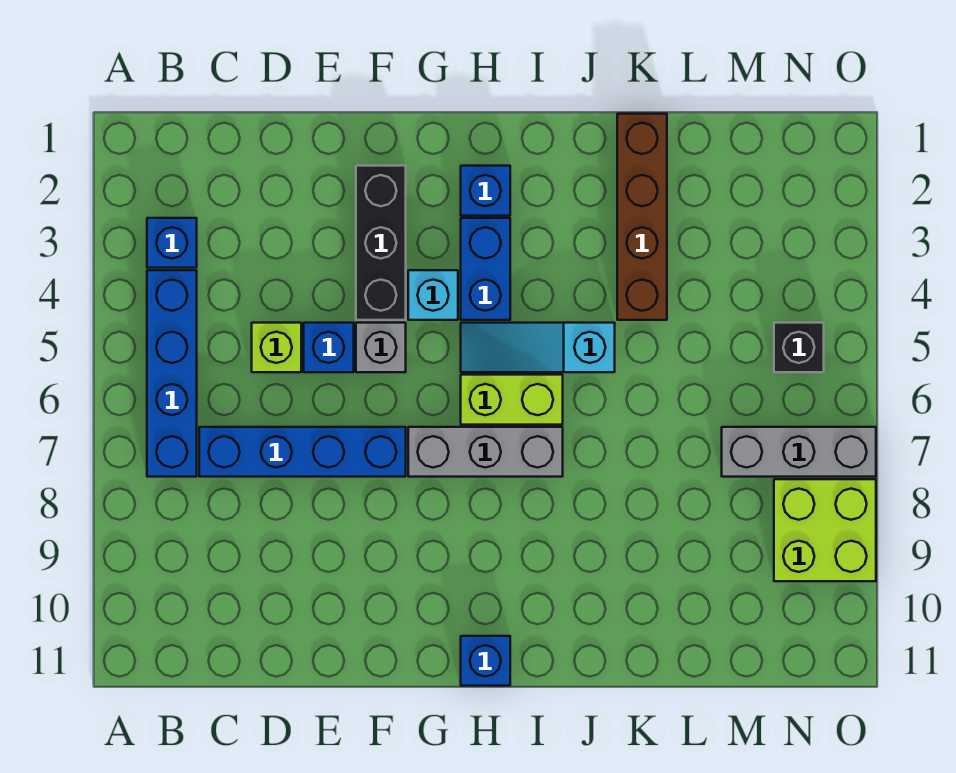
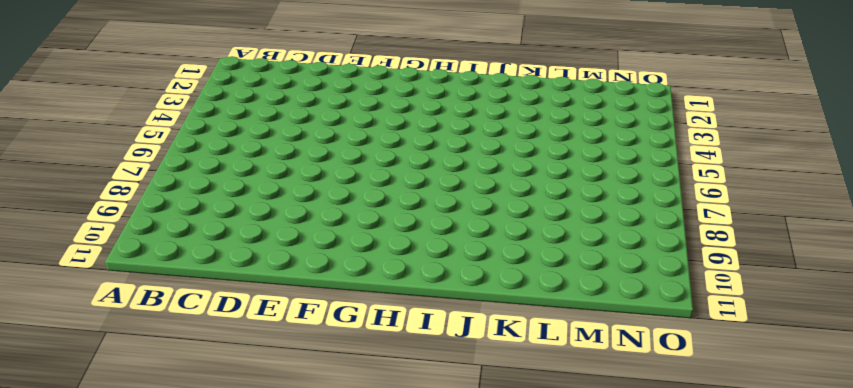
none -> blue brick B3 level 1
none -> blue brick B4:B7 level 1
none -> blue brick C7:F7 level 1

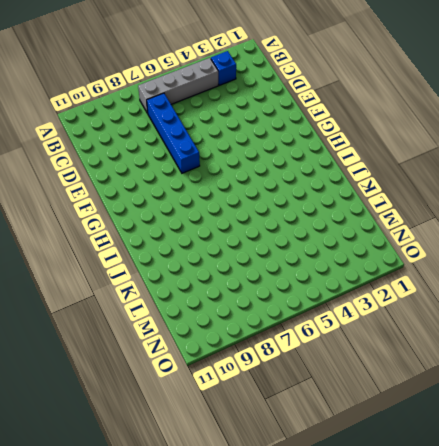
grey brick B4:B7 level 1 -> blue brick B4:B7 level 1
none -> lime brick D5 level 1
none -> blue brick E5 level 1
none -> black brick F2:F4 level 1

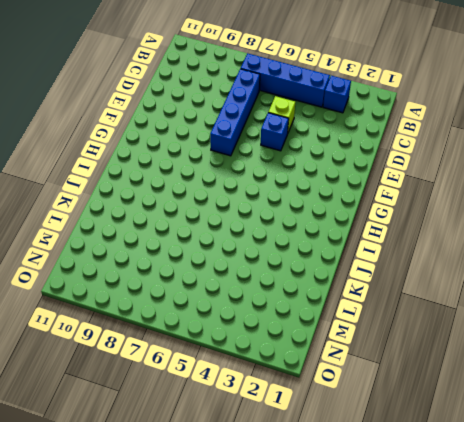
none -> black brick F2:F4 level 1
none -> grey brick F5 level 1
none -> cyan brick G4 level 1

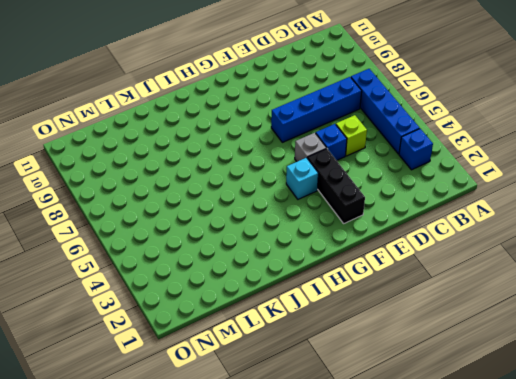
none -> grey brick G7:I7 level 1
none -> blue brick H2 level 1
none -> blue brick H3:H4 level 1

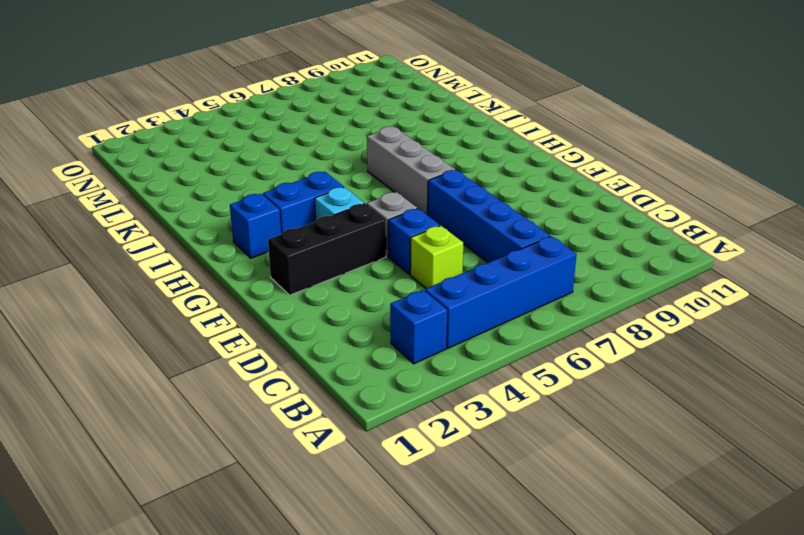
none -> cyan slope H5:J5 level 1 top J
none -> lime brick H6:I6 level 1
none -> blue brick H11 level 1

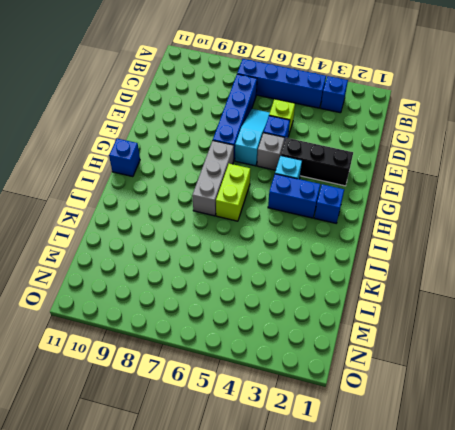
cyan slope D6:F6 level 1 top F -> cyan slope H5:J5 level 1 top J
none -> brown brick K1:K4 level 1
none -> grey brick M7:O7 level 1
none -> black brick N5 level 1

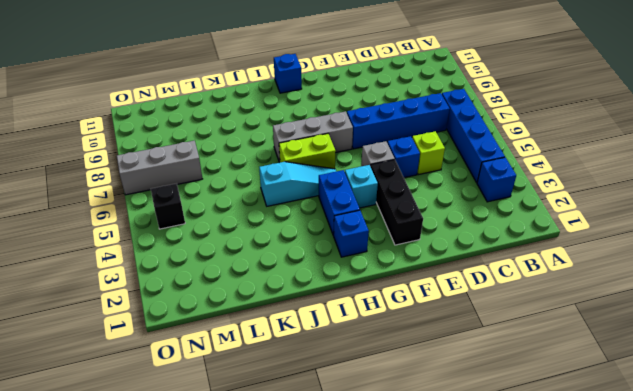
none -> brown brick K1:K4 level 1
none -> lime brick N8:O9 level 1

